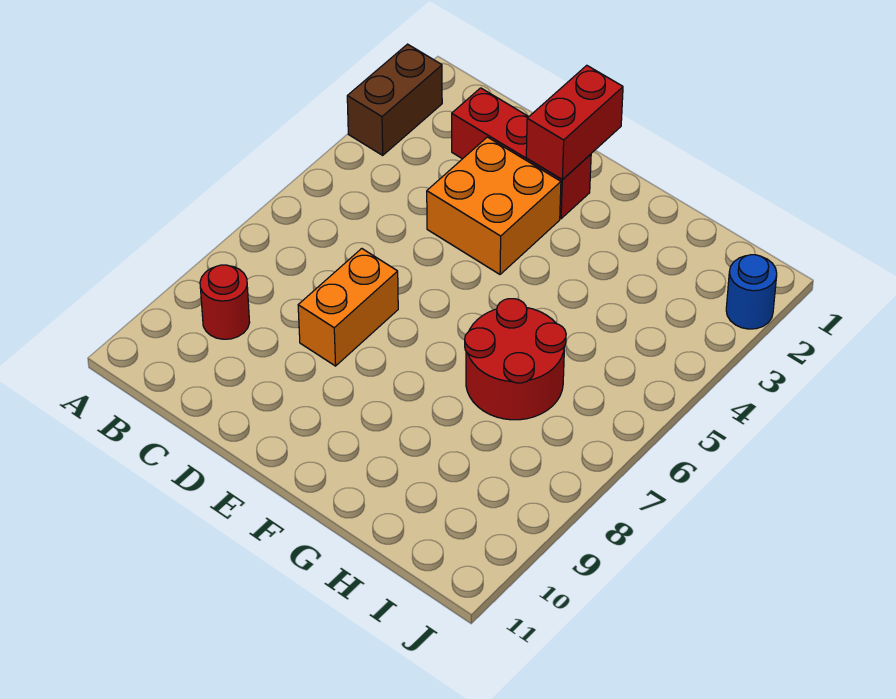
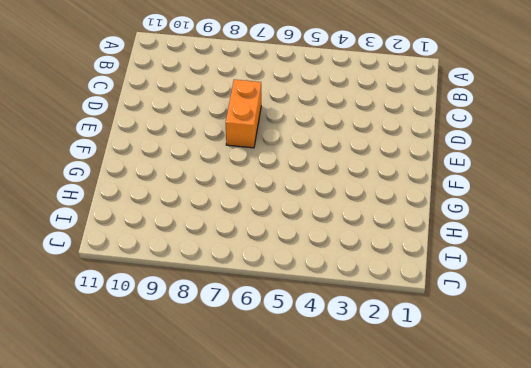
orange brick D7:E7 level 1 -> orange brick D7:D8 level 1
none -> brown brick A2:A3 level 1
none -> red round brick B9 level 1

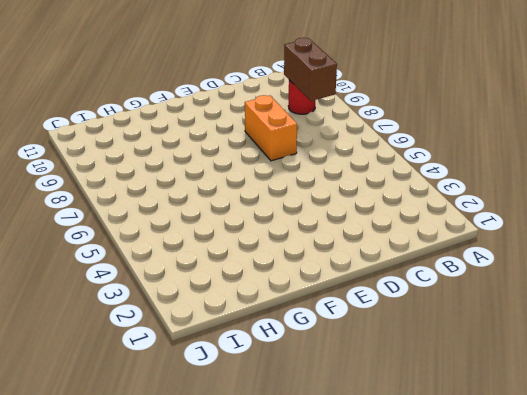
brown brick B8:B9 level 2 -> brown brick A2:A3 level 1
none -> red brick C2:E2 level 1
none -> orange brick D3:E4 level 1

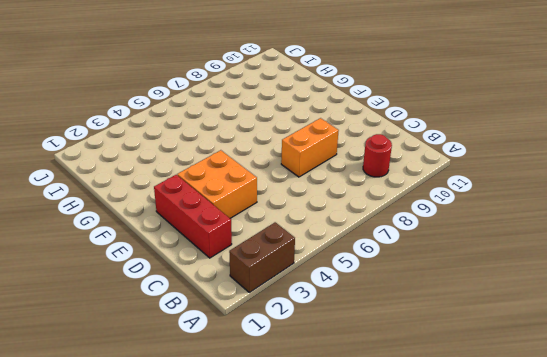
none -> red round brick G6:H7 level 1
none -> blue round brick J2 level 1

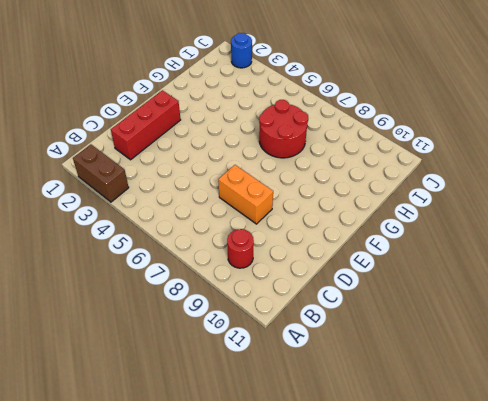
none -> orange brick D3:E4 level 1
none -> red brick E1:E2 level 2

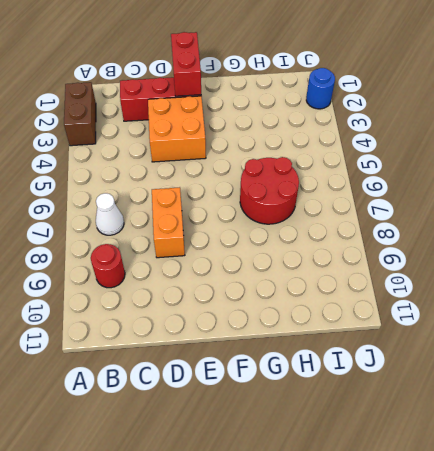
white cone B7 level 1 -> none

